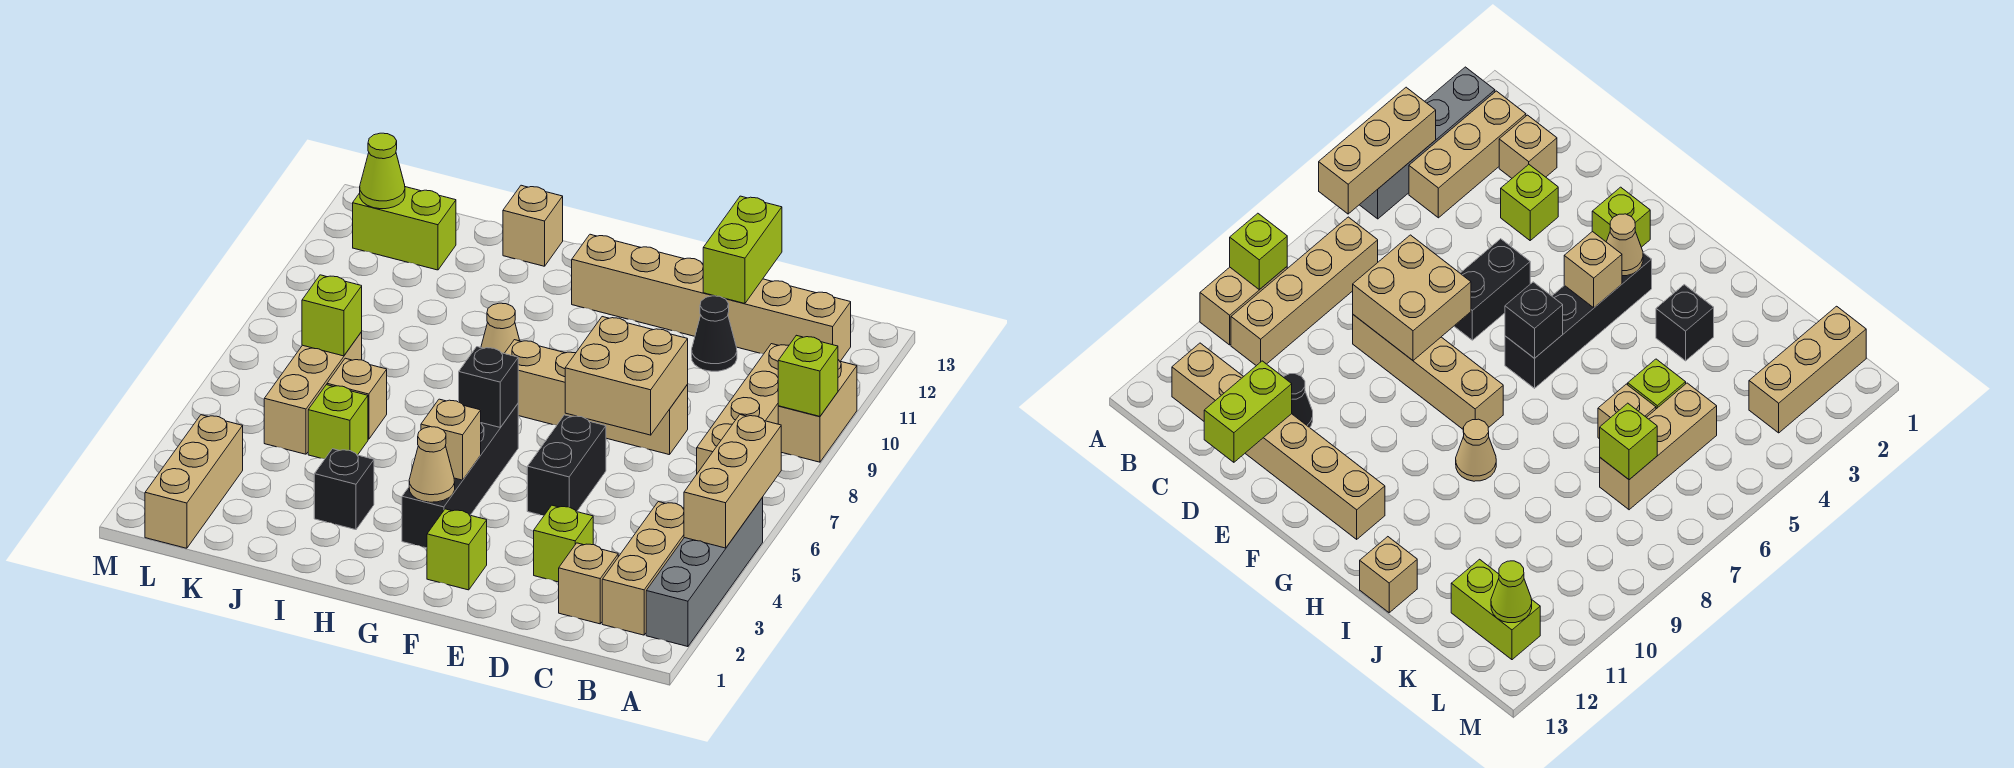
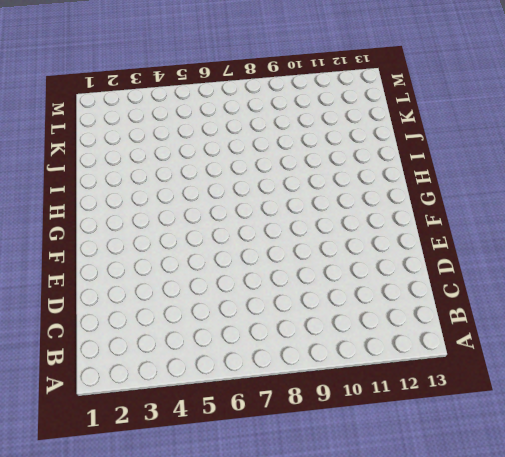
none -> grey brick A2:A5 level 1
none -> tan brick A9:A10 level 1
none -> tan brick B2:B4 level 1

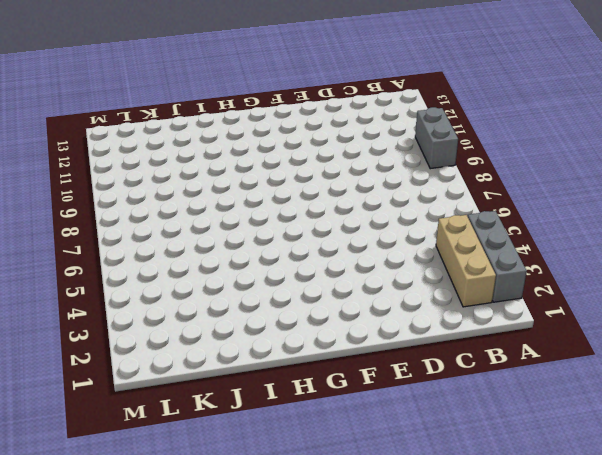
grey brick A2:A4 level 1 -> grey brick A2:A5 level 1
grey brick A9:A10 level 1 -> tan brick A9:A10 level 1
none -> tan brick B7:B10 level 1
none -> tan brick B12:G12 level 1
none -> tan brick C2 level 1

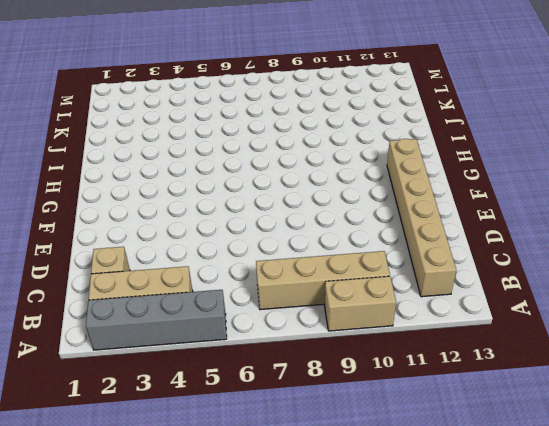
none -> lime brick D3 level 1
none -> tan brick D8:G8 level 1
none -> black cone D11 level 1

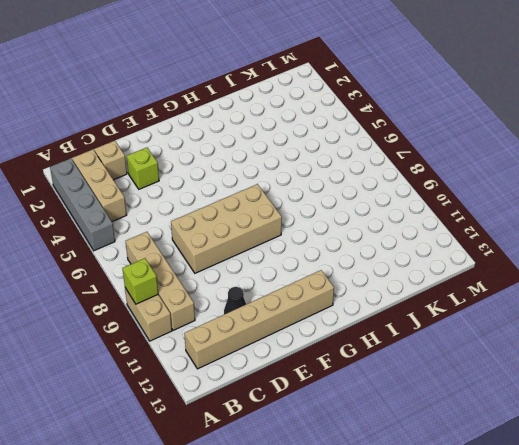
tan brick D7:G8 level 1 -> tan brick D8:G8 level 1
none -> black brick E5:E6 level 1
none -> lime brick F2 level 1
none -> black brick G3:G6 level 1

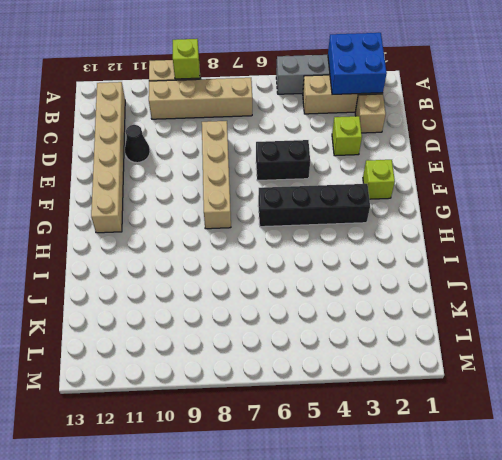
blue brick A2:B3 level 2 -> none
none -> tan cone H9 level 1
none -> black brick I3 level 1
none -> tan brick I13 level 1

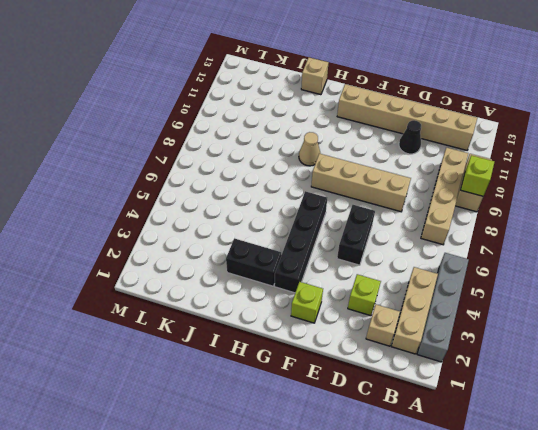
black brick H3:I3 level 1 -> black brick I3 level 1
none -> lime brick J5 level 1
none -> tan brick J6 level 1
none -> tan brick K5:K7 level 1

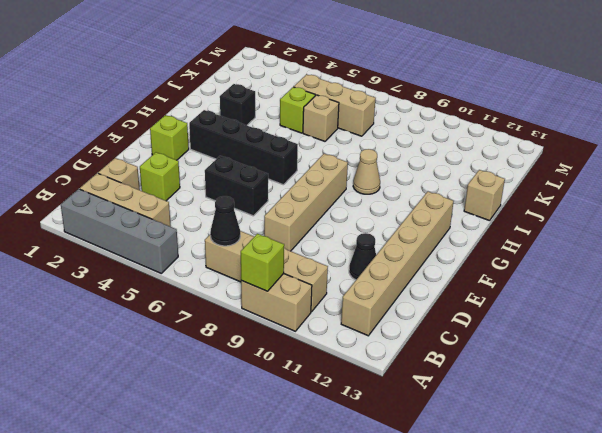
black cone B7 level 2 -> none
none -> lime brick K12:L12 level 1
none -> tan brick L1:L3 level 1
none -> tan brick A4:A6 level 2

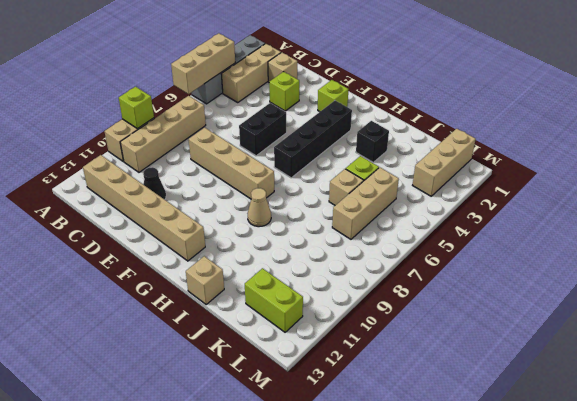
none -> tan brick D7:E8 level 2
none -> lime brick D12:D13 level 2
none -> tan cone G3 level 2

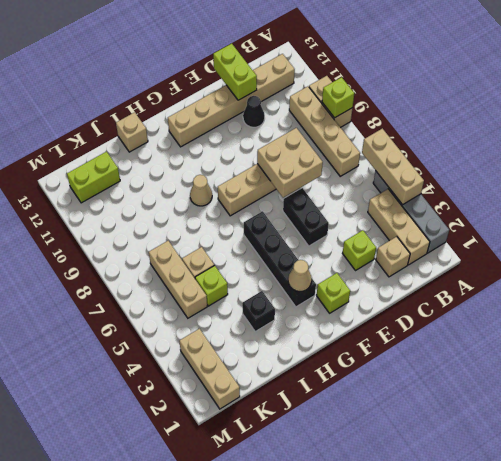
none -> tan brick G4 level 2
none -> black brick G6 level 2
none -> lime brick K7 level 2

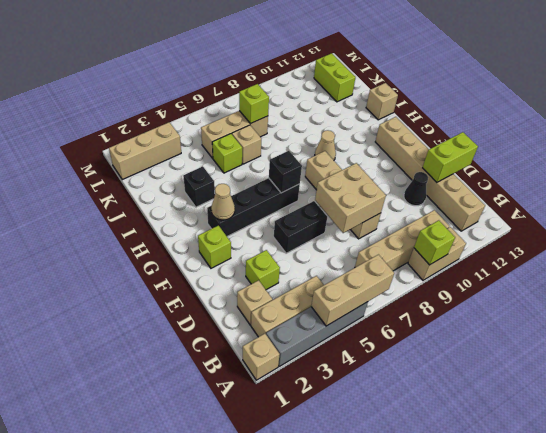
tan brick A1 level 1 -> tan brick G4 level 2
none -> lime cone L12 level 2

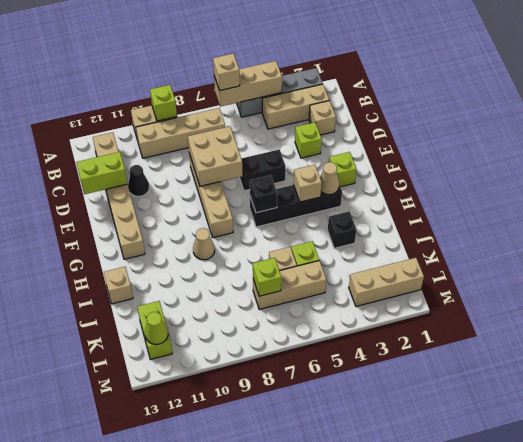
tan brick A6 level 3 -> none

